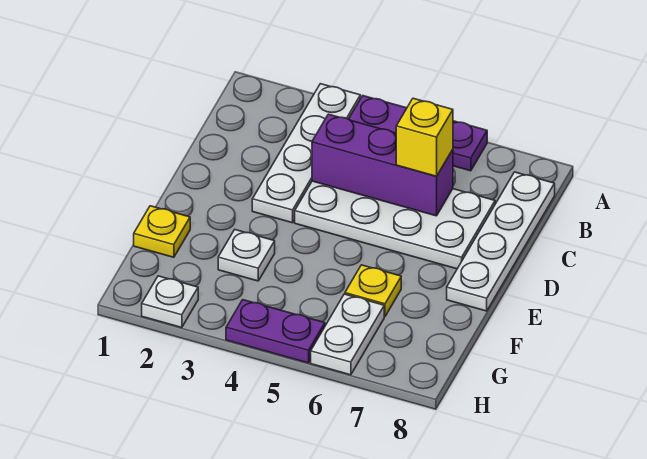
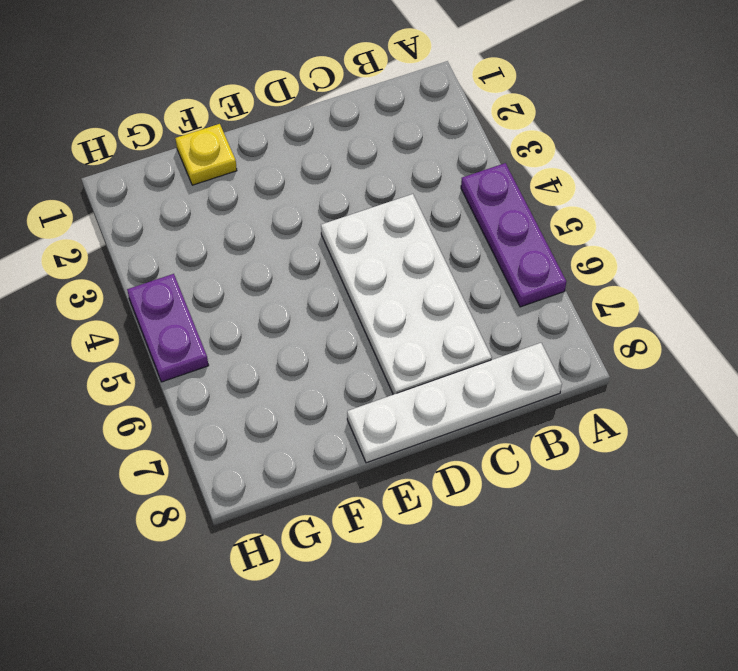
none -> white plate A3:D3 level 1
none -> white plate F3 level 1
none -> yellow plate F6 level 1

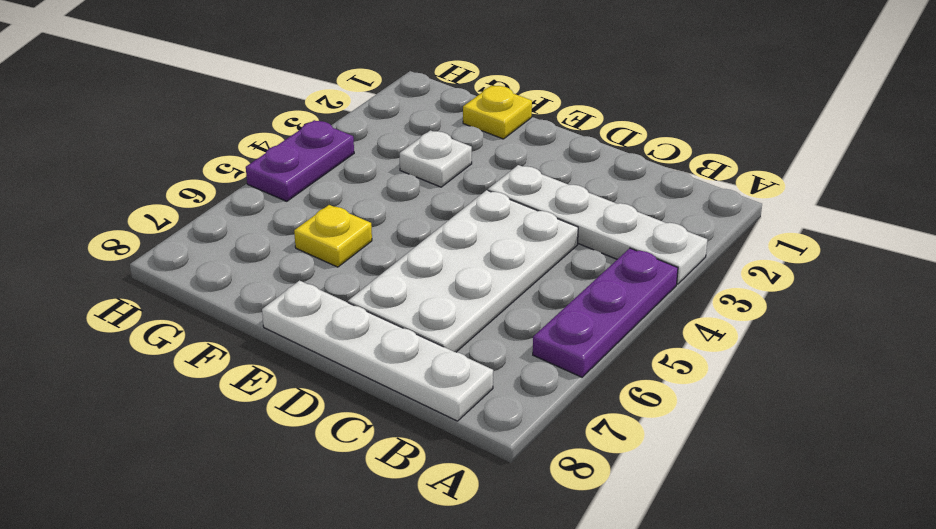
none -> white plate G6:H6 level 1
none -> white plate H2 level 1
none -> purple brick C4:C6 level 2

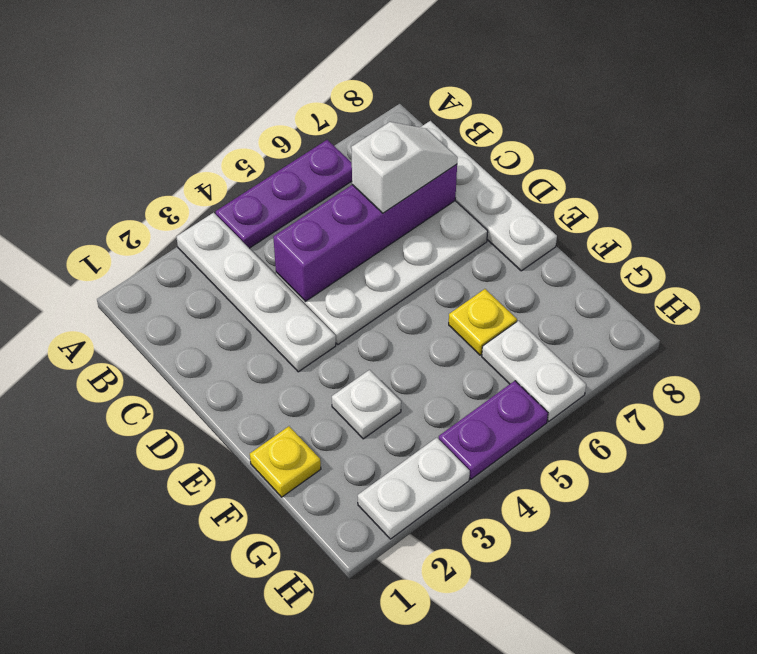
purple brick C4:C7 level 2 -> purple brick C4:C6 level 2
white slope C6:C7 level 3 top 6 -> yellow brick C6 level 3
white plate H2:H3 level 1 -> white plate H2 level 1

